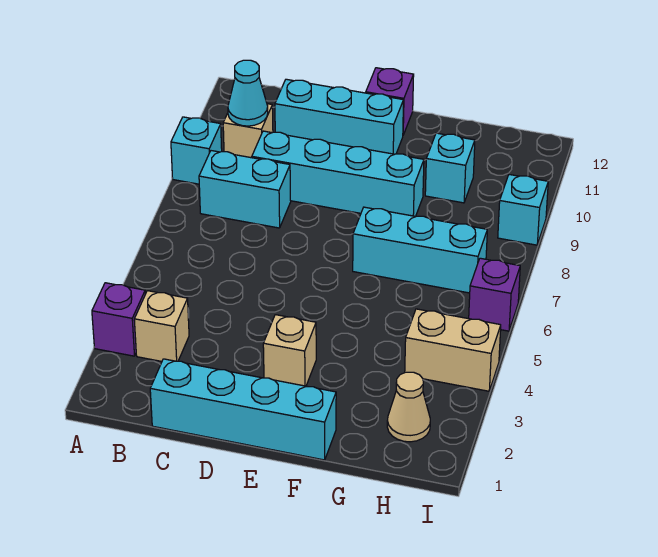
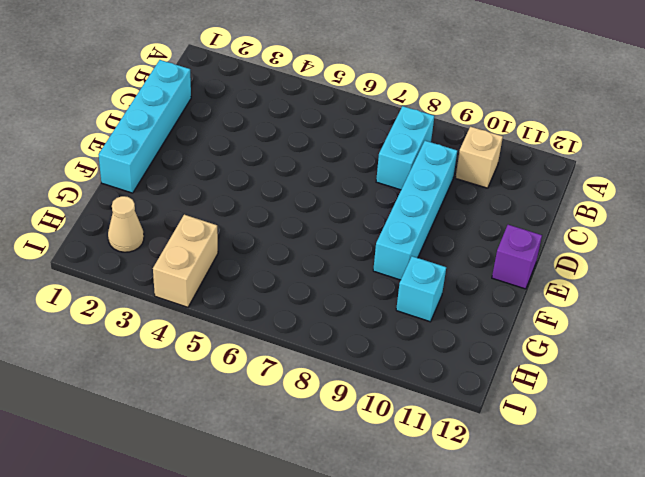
none -> purple brick A3 level 1
none -> cyan brick A9 level 1
none -> tan brick B3 level 1

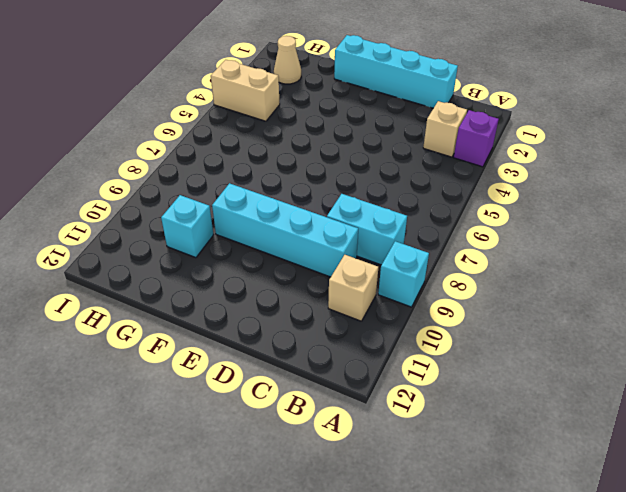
none -> cyan brick C11:E11 level 1
none -> tan brick E3 level 1
none -> purple brick E12 level 1

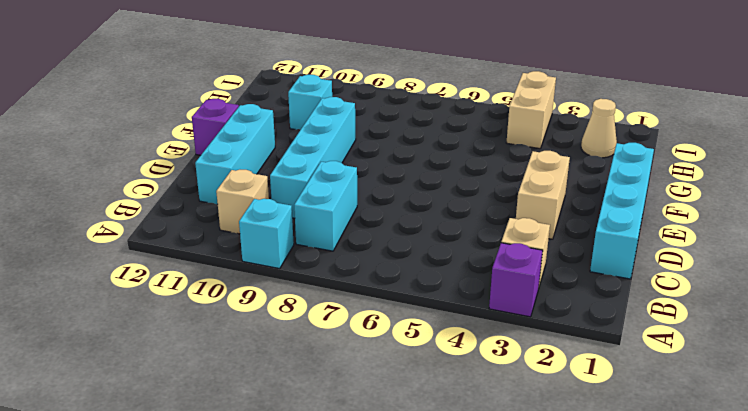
tan brick D3:E3 level 1 -> tan brick E3 level 1
none -> cyan brick F7:H7 level 1
none -> purple brick I6 level 1
none -> cyan brick I9 level 1

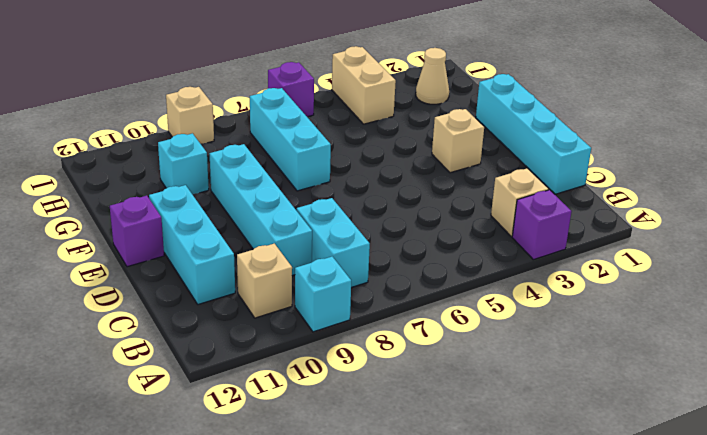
tan brick I9 level 1 -> cyan brick I9 level 1
none -> cyan cone B10 level 2

